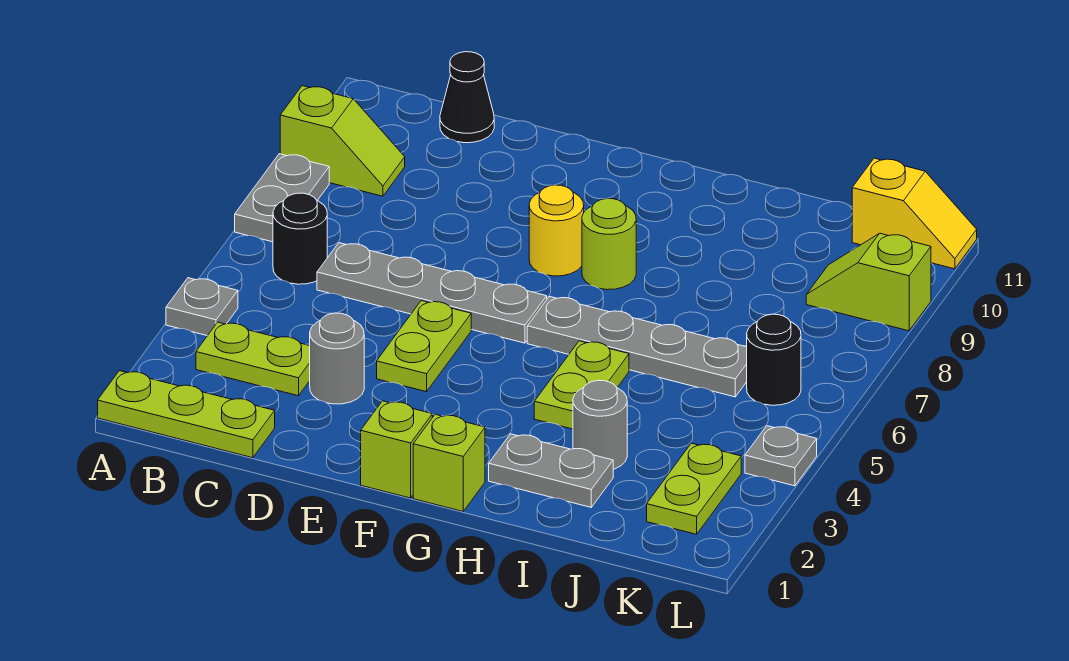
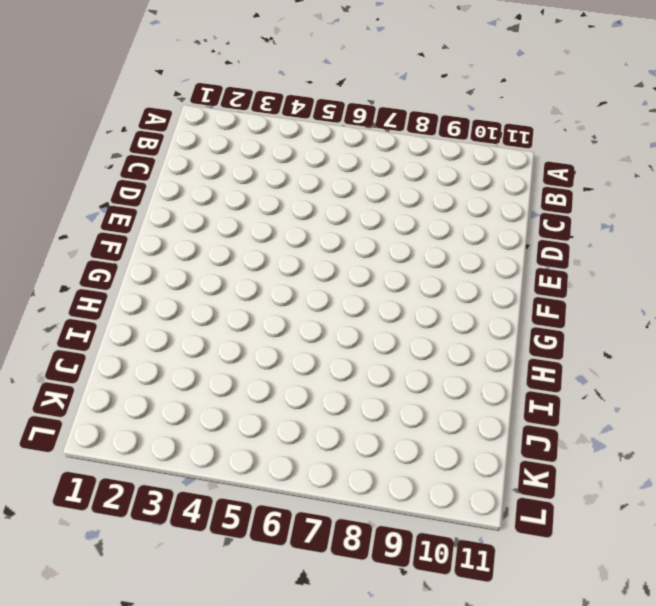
none -> lime plate A1:C1 level 1
none -> grey plate A4 level 1
none -> grey plate A7:A8 level 1

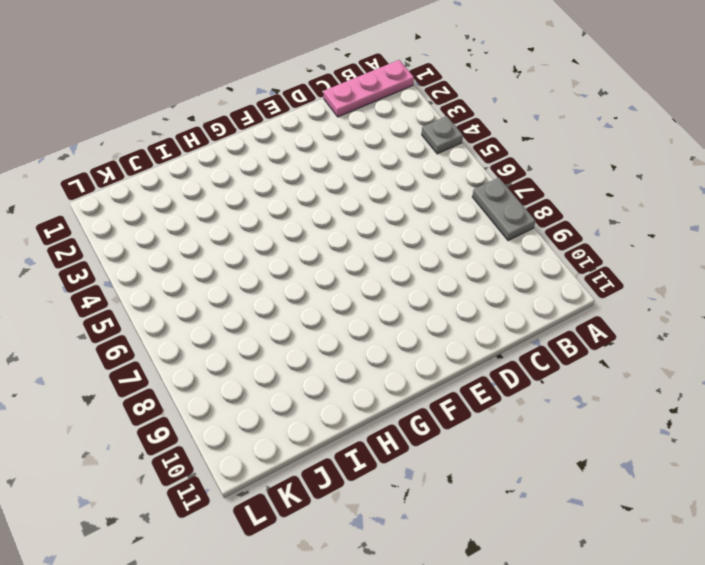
pink plate A1:C1 level 1 -> lime plate A1:C1 level 1
none -> lime slope A9:B9 level 1 top A
none -> lime plate B3:C3 level 1
none -> black round brick B6 level 1

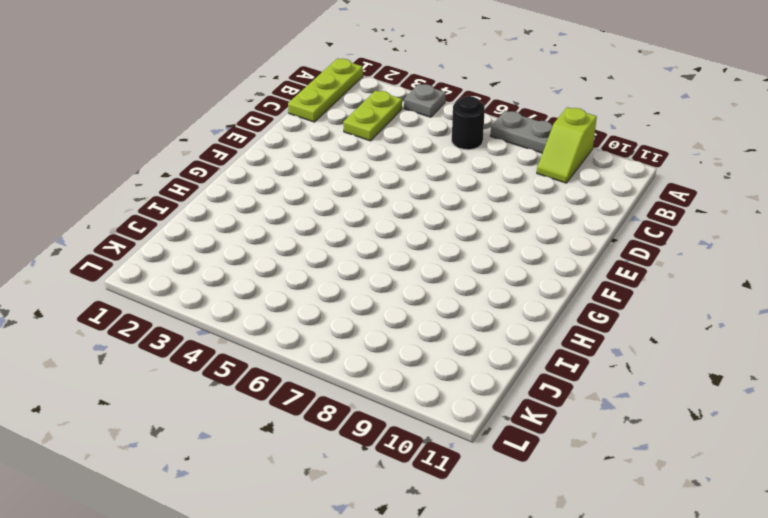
none -> grey plate C6:F6 level 1
none -> black cone C11 level 1
none -> grey round brick D3 level 1

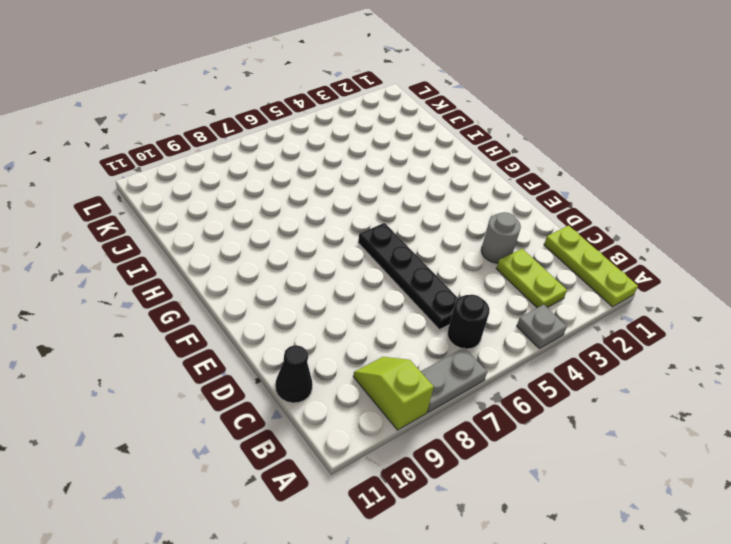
black plate C6:F6 level 1 -> grey plate C6:F6 level 1
none -> lime plate E4:E5 level 1
none -> lime brick F1 level 1
none -> yellow round brick F8 level 1

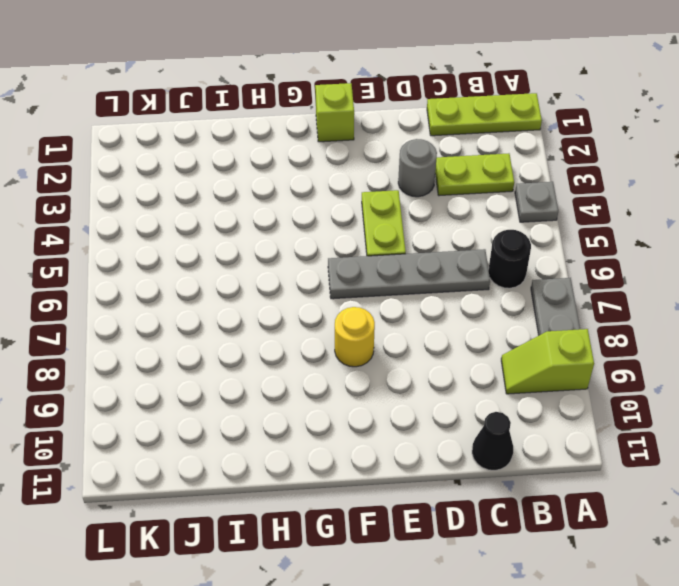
none -> lime brick G1 level 1
none -> grey plate G6:J6 level 1
none -> lime round brick G8 level 1

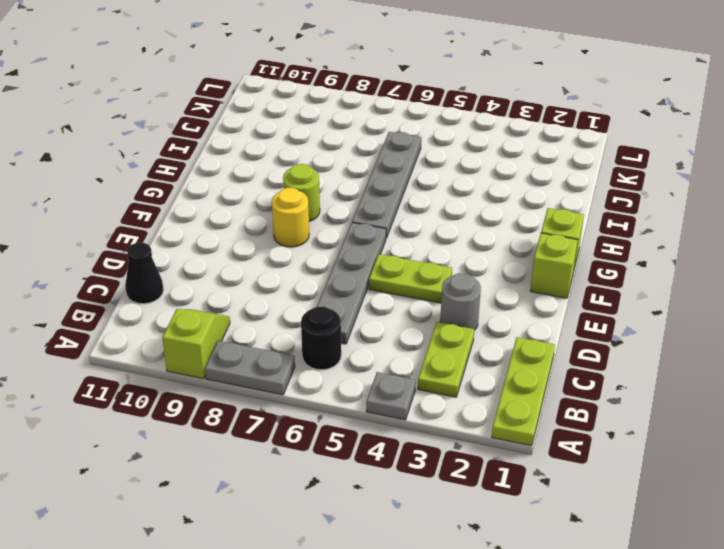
none -> grey plate H2:I2 level 1
none -> lime plate H4:H5 level 1
none -> grey round brick I3 level 1

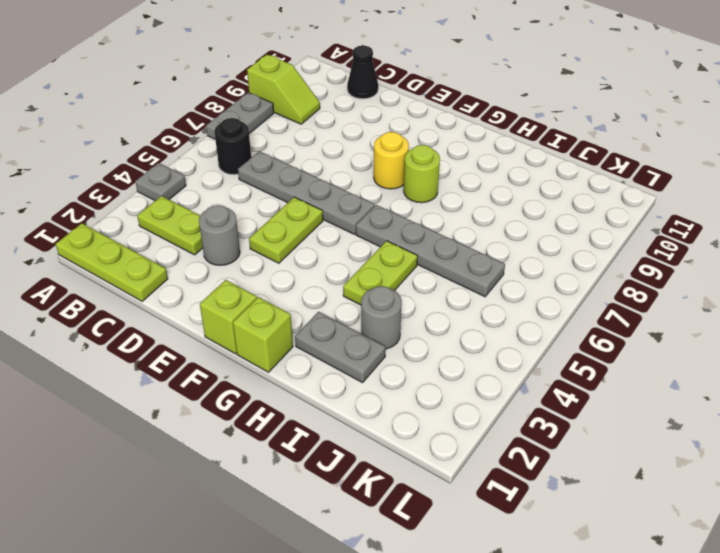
none -> lime plate K2:K3 level 1
none -> black round brick K6 level 1
none -> lime slope K9:L9 level 1 top L

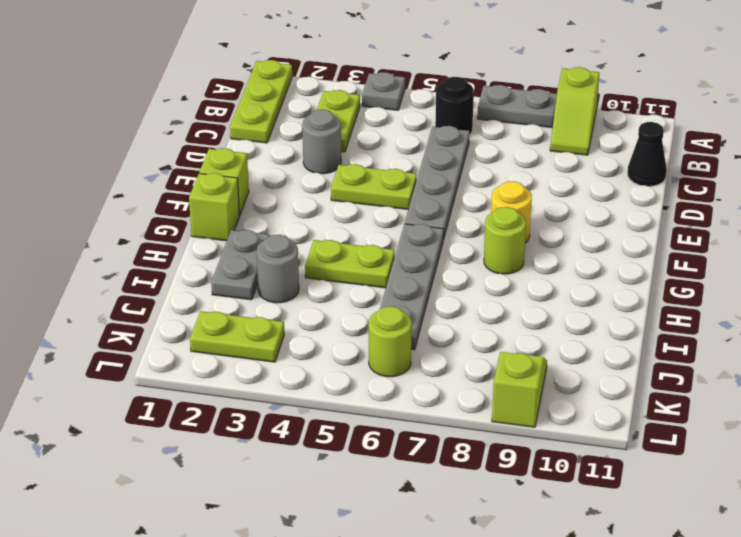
lime round brick K6 level 1 -> black round brick K6 level 1
none -> yellow slope K11:L11 level 1 top K
none -> grey plate L4 level 1

